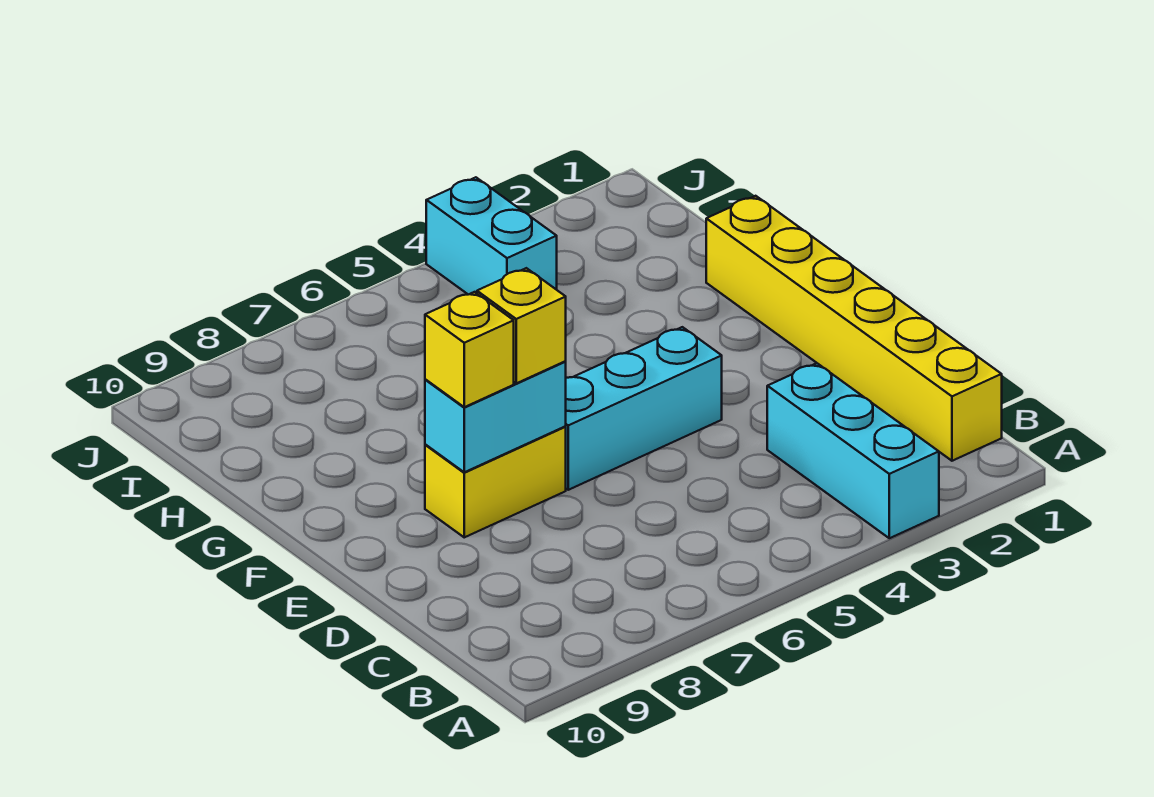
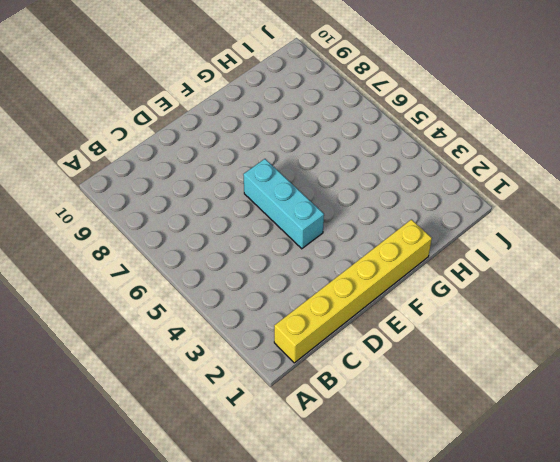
none -> cyan brick A3:C3 level 1
none -> yellow brick E7:E8 level 1

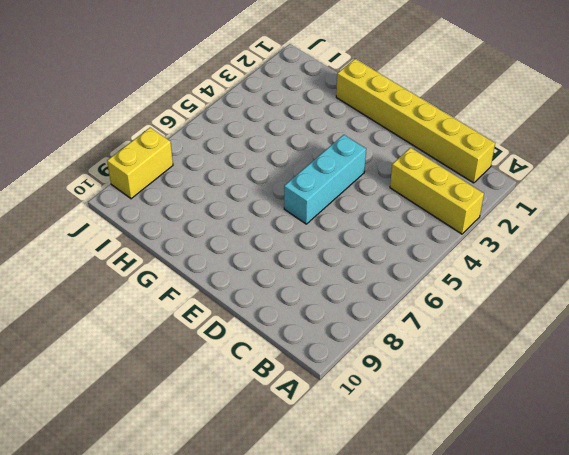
yellow brick A3:C3 level 1 -> cyan brick A3:C3 level 1
yellow brick J8:J9 level 1 -> yellow brick E7:E8 level 1
none -> cyan brick I4:J4 level 1
none -> cyan brick E7:E8 level 2

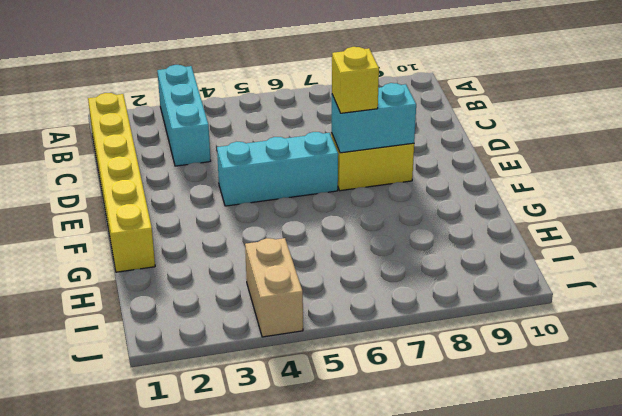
tan brick I4:J4 level 1 -> cyan brick I4:J4 level 1
none -> yellow brick E8 level 3

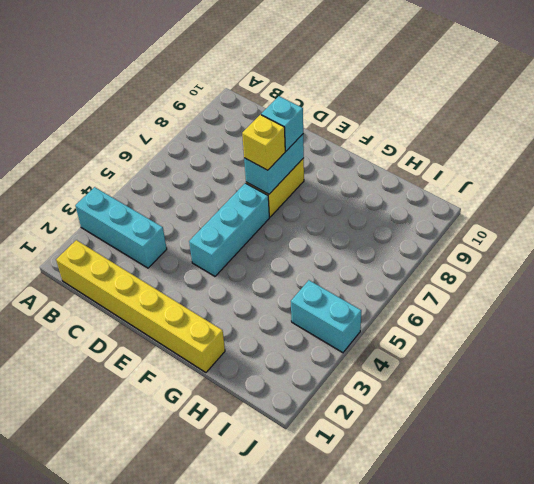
cyan brick E8 level 3 -> yellow brick E8 level 3

